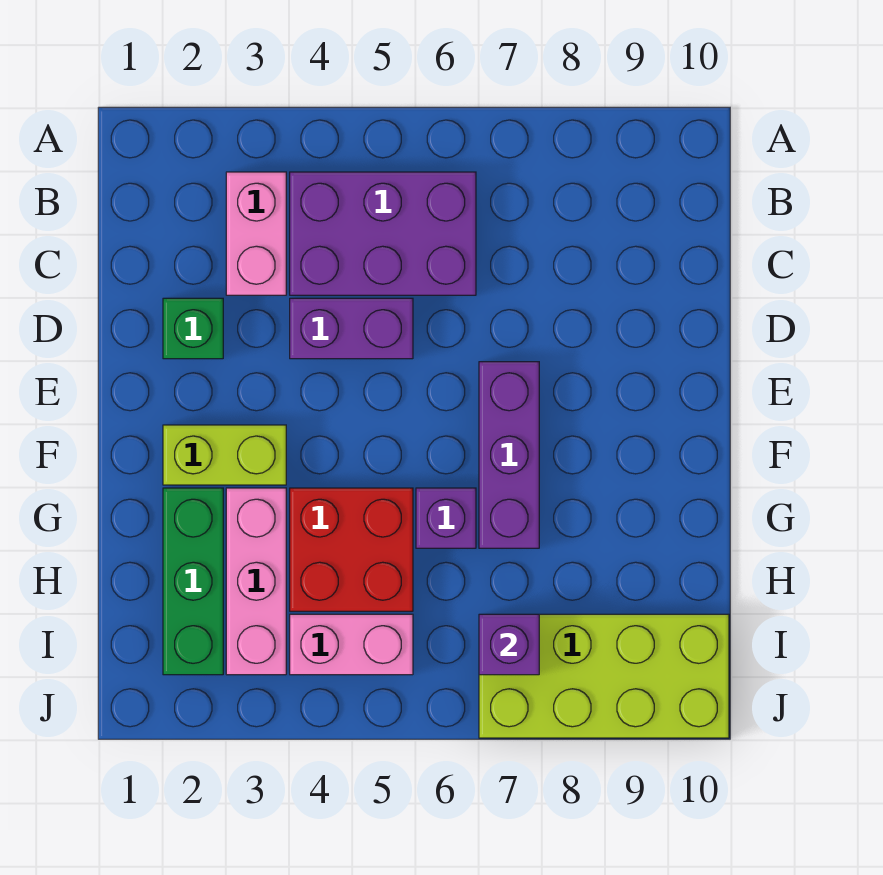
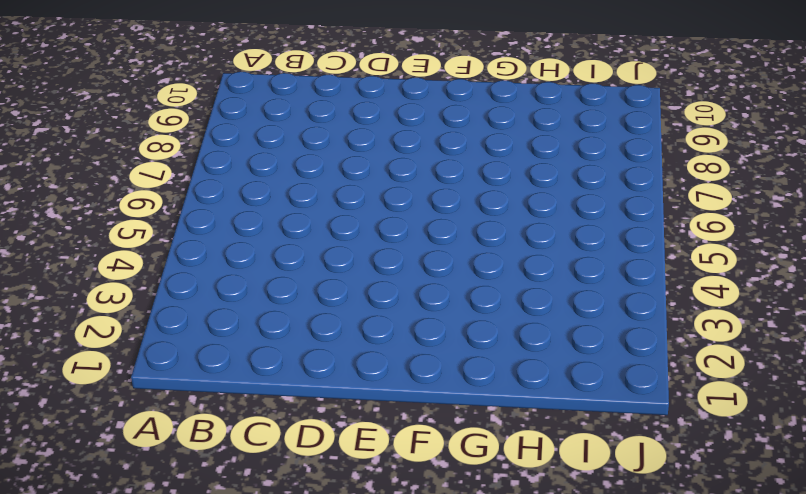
none -> pink brick B3:C3 level 1
none -> purple brick B4:C6 level 1
none -> green brick D2 level 1

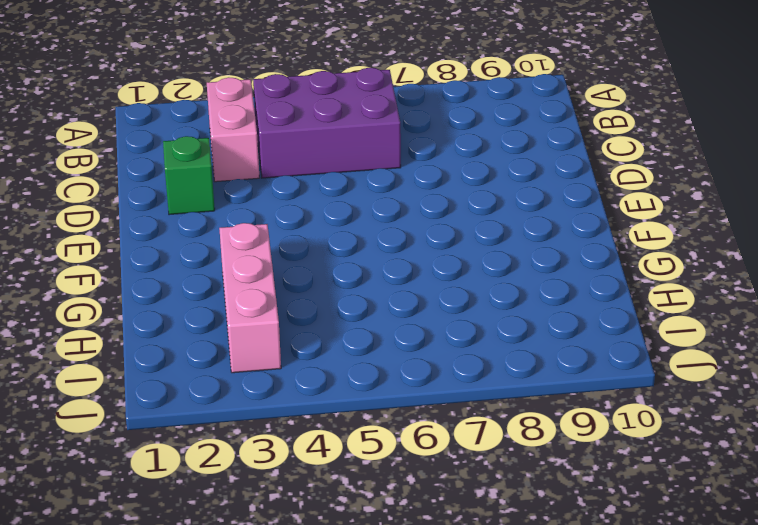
none -> purple brick D4:D5 level 1
none -> purple brick E7:G7 level 1
none -> lime brick F2:F3 level 1

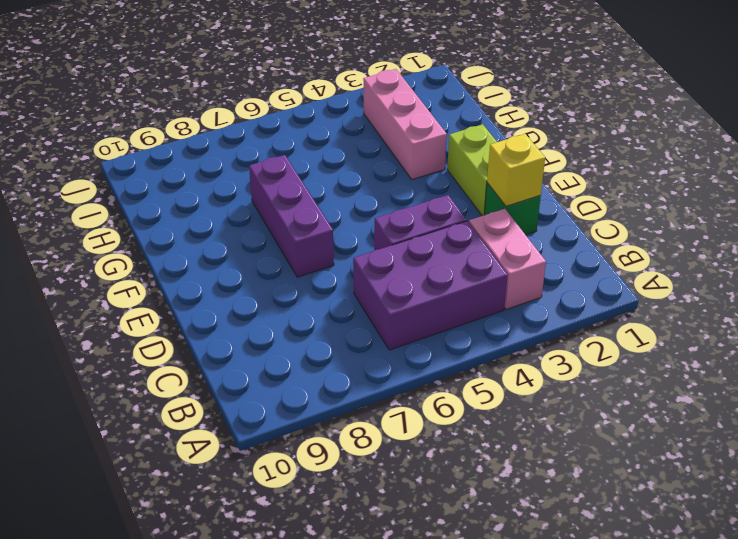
yellow brick D2 level 2 -> none
lime brick E2:F2 level 1 -> lime brick F2:F3 level 1
none -> green brick G2:I2 level 1
none -> red brick G4:H5 level 1
none -> purple brick G6 level 1

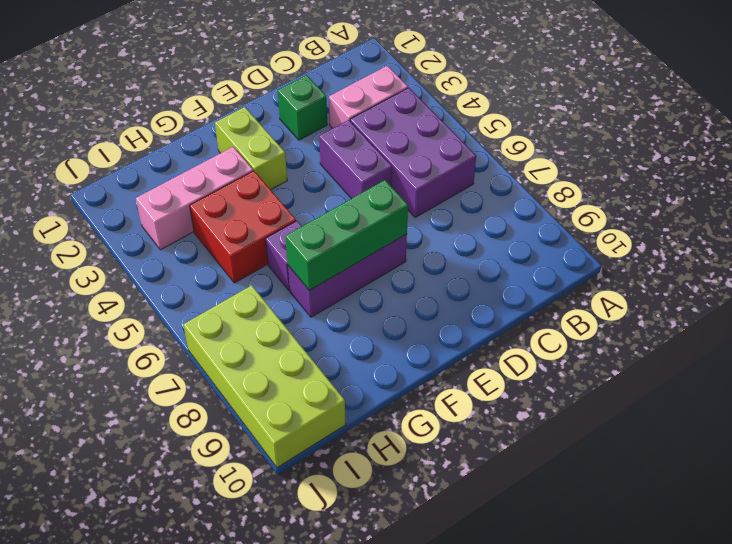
green brick E7:G7 level 2 -> green brick G2:I2 level 1
none -> pink brick I4:I5 level 1
none -> purple brick I7 level 2

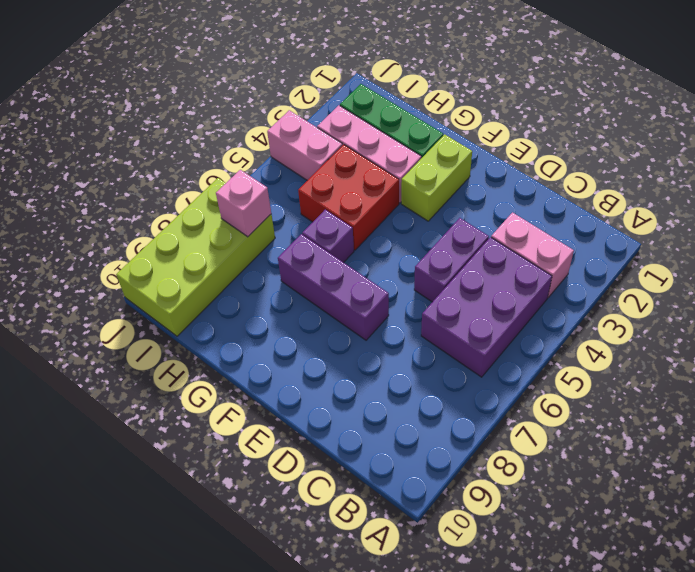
pink brick I4:J4 level 1 -> pink brick I4:I5 level 1
pink brick I7 level 2 -> purple brick I7 level 2
none -> green brick D2 level 1

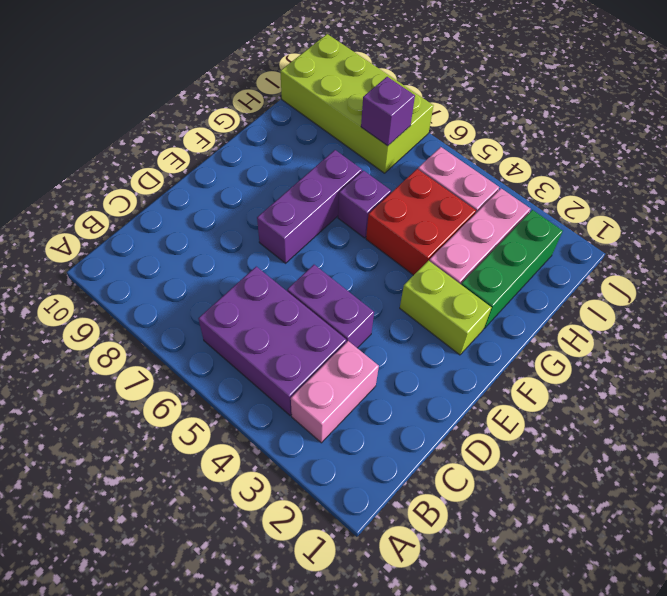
none -> green brick D2 level 1

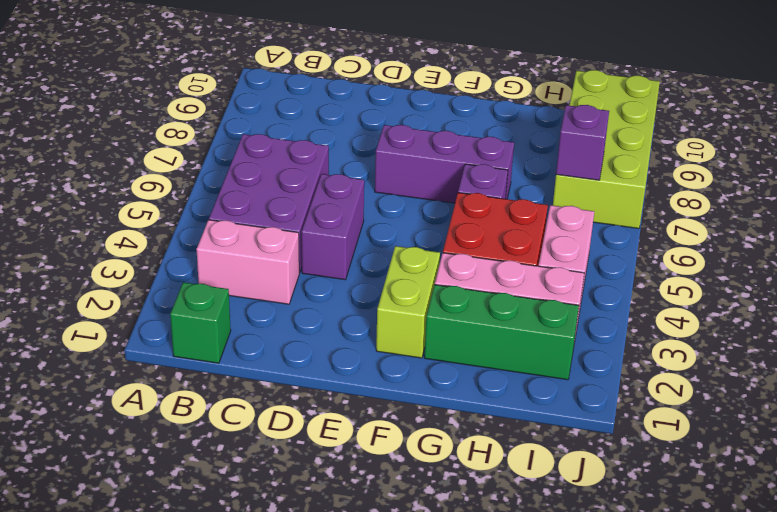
green brick B1 level 1 -> green brick D2 level 1

